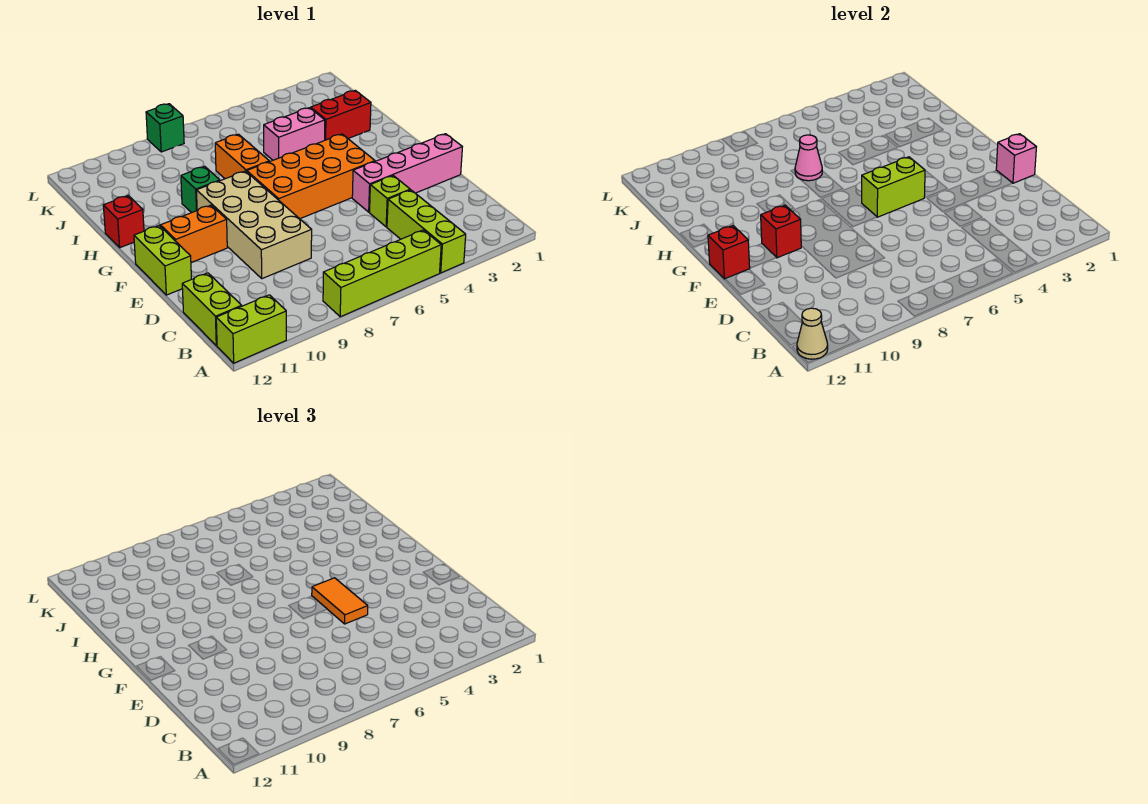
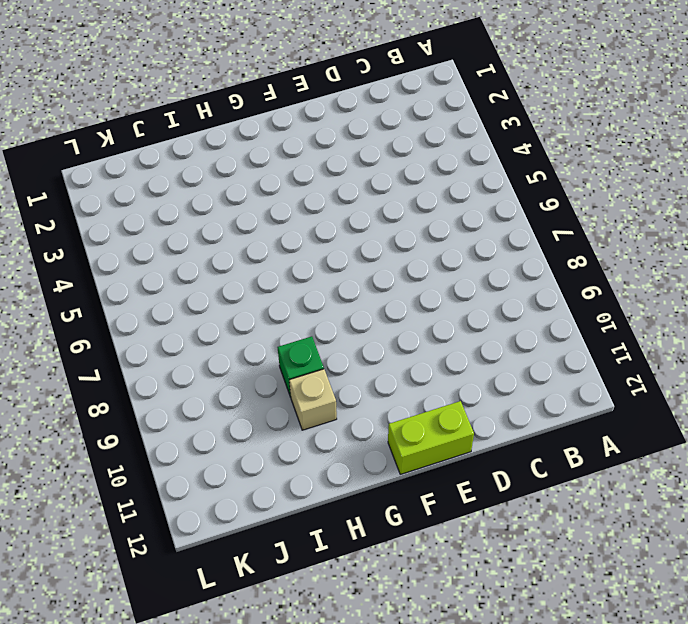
tan brick H10 level 1 -> none
none -> lime brick A4:C4 level 1
none -> lime brick A5:A8 level 1
none -> lime brick A11:A12 level 1

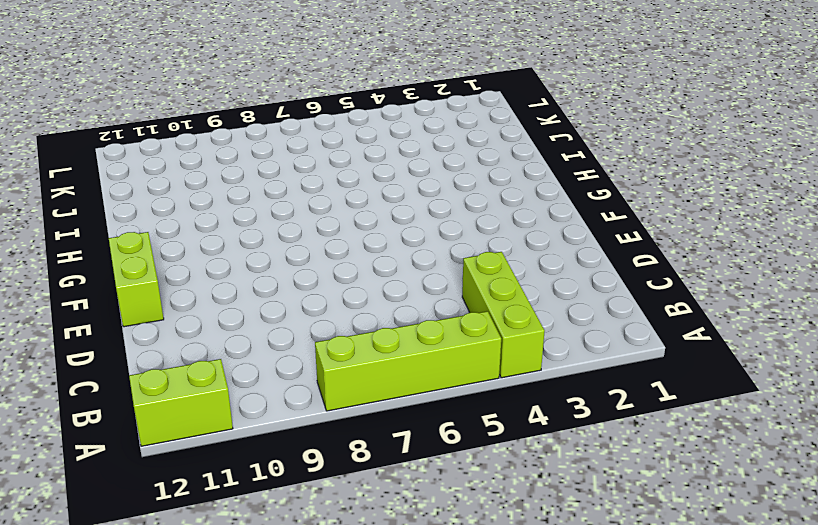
none -> lime brick B12:C12 level 1
none -> lime brick D4 level 1
none -> tan brick D8:G9 level 1

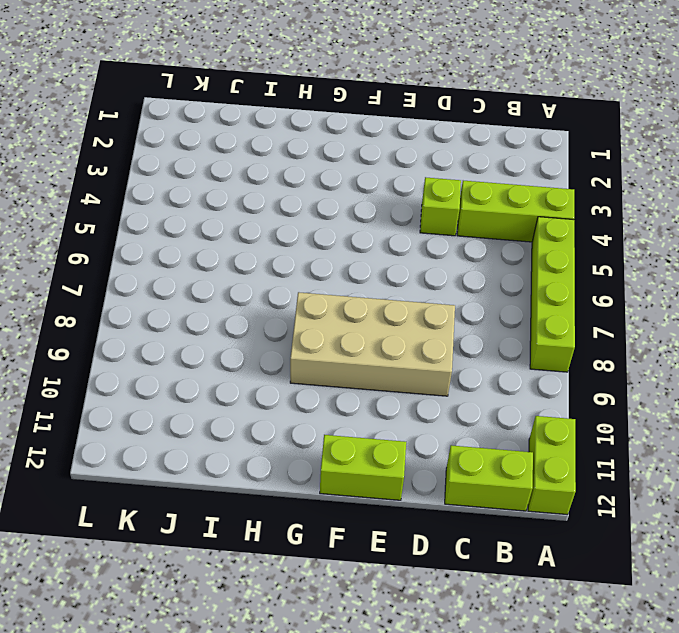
none -> pink brick E1:E4 level 1
none -> orange brick F4:G7 level 1
none -> orange brick F10:F11 level 1

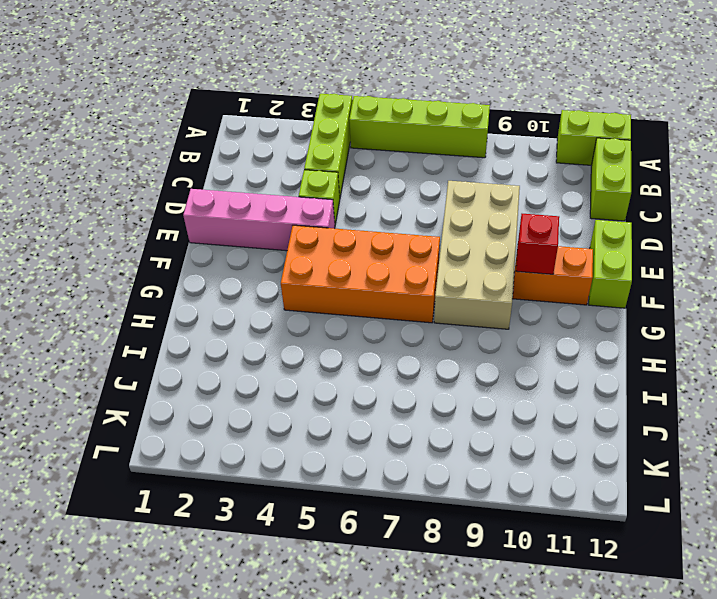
none -> orange brick H7:I7 level 1
none -> green brick H9 level 1
none -> red brick H12 level 1

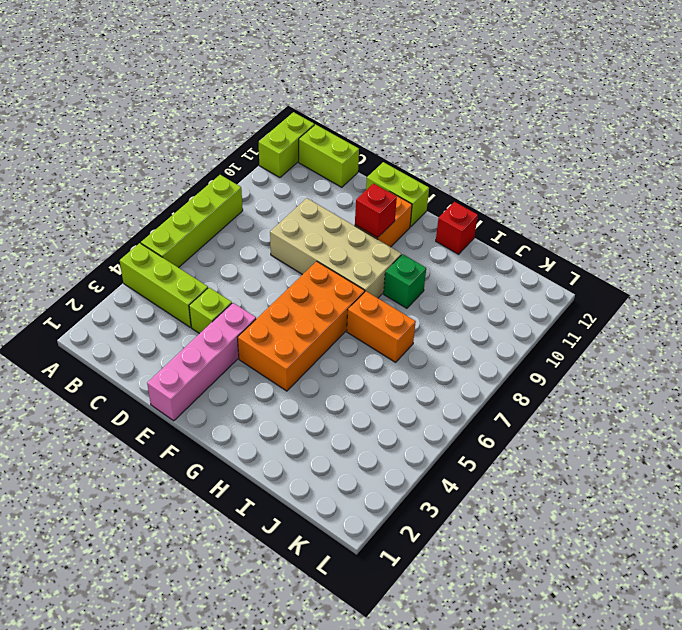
none -> red brick I2:I3 level 1
none -> pink brick I4:I5 level 1
none -> green brick L8 level 1

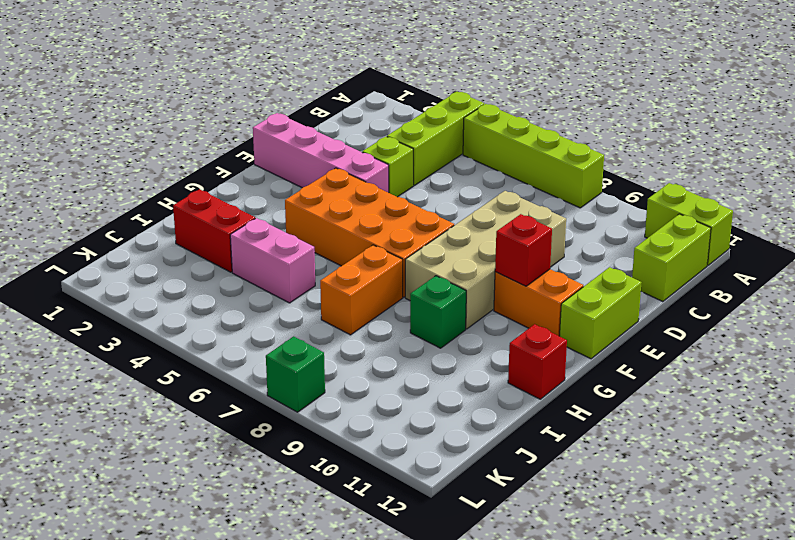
none -> tan cone A12 level 2
none -> pink brick E1 level 2
none -> lime brick F5:F6 level 2

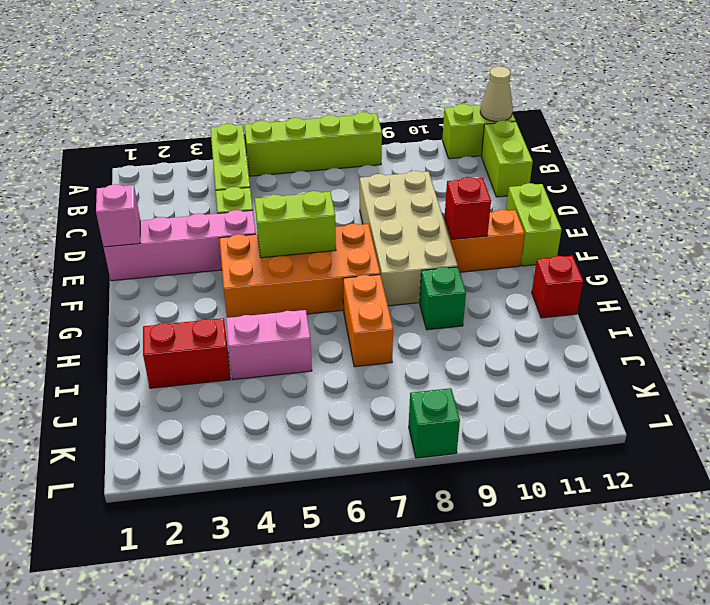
none -> red brick F12 level 2
none -> pink cone I7 level 2
none -> orange tile E5:F5 level 3

